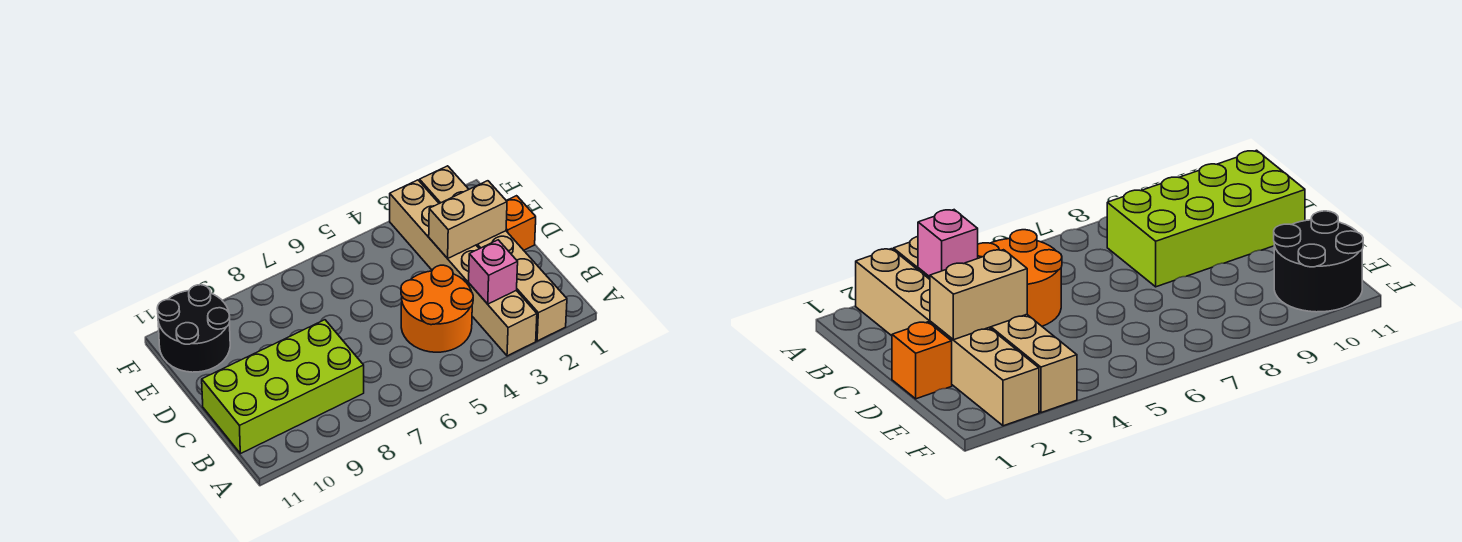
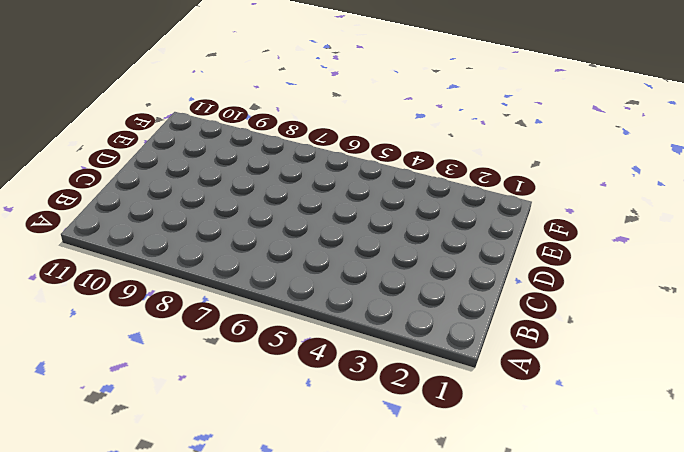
none -> tan brick A2:F2 level 1
none -> tan brick A3:F3 level 1

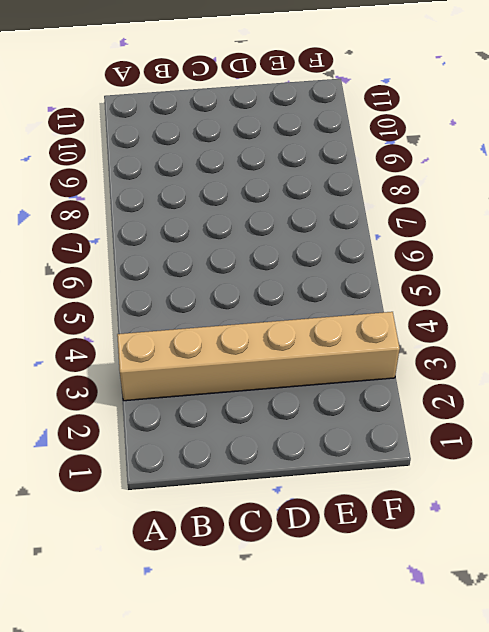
none -> tan brick A2:F2 level 1
none -> orange round brick B4:C5 level 1

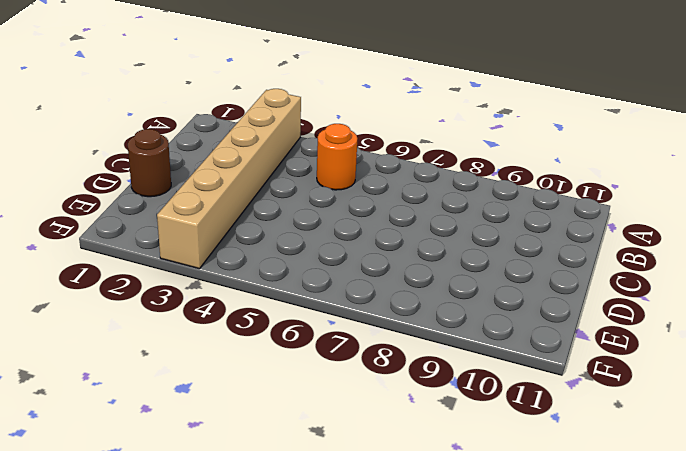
orange round brick B5 level 1 -> orange round brick B4:C5 level 1
brown round brick D1 level 1 -> orange brick D1 level 1
none -> tan brick A2:F2 level 1
none -> lime brick B8:C11 level 1

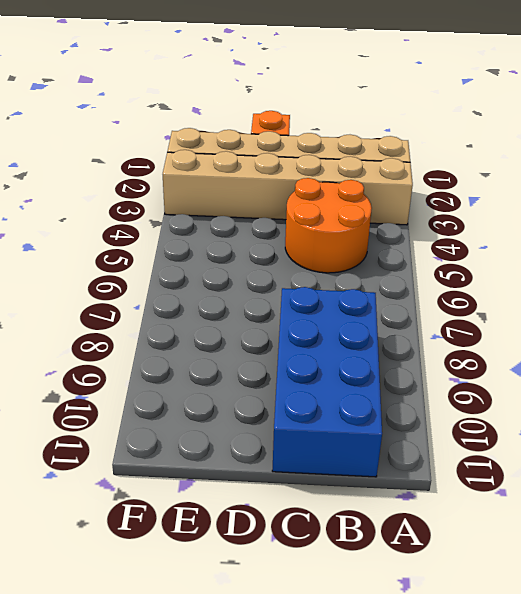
blue brick B8:C11 level 1 -> lime brick B8:C11 level 1
none -> black round brick E10:F11 level 1
none -> pink brick B3 level 2

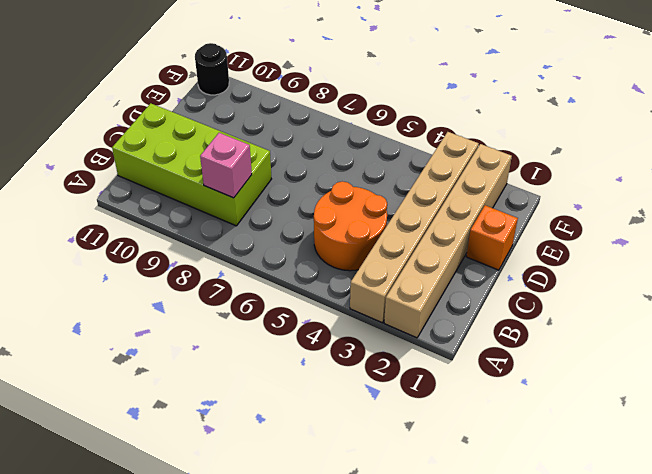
pink brick B8 level 2 -> pink brick B3 level 2
black round brick F11 level 1 -> black round brick E10:F11 level 1
none -> tan brick D2:D3 level 2

